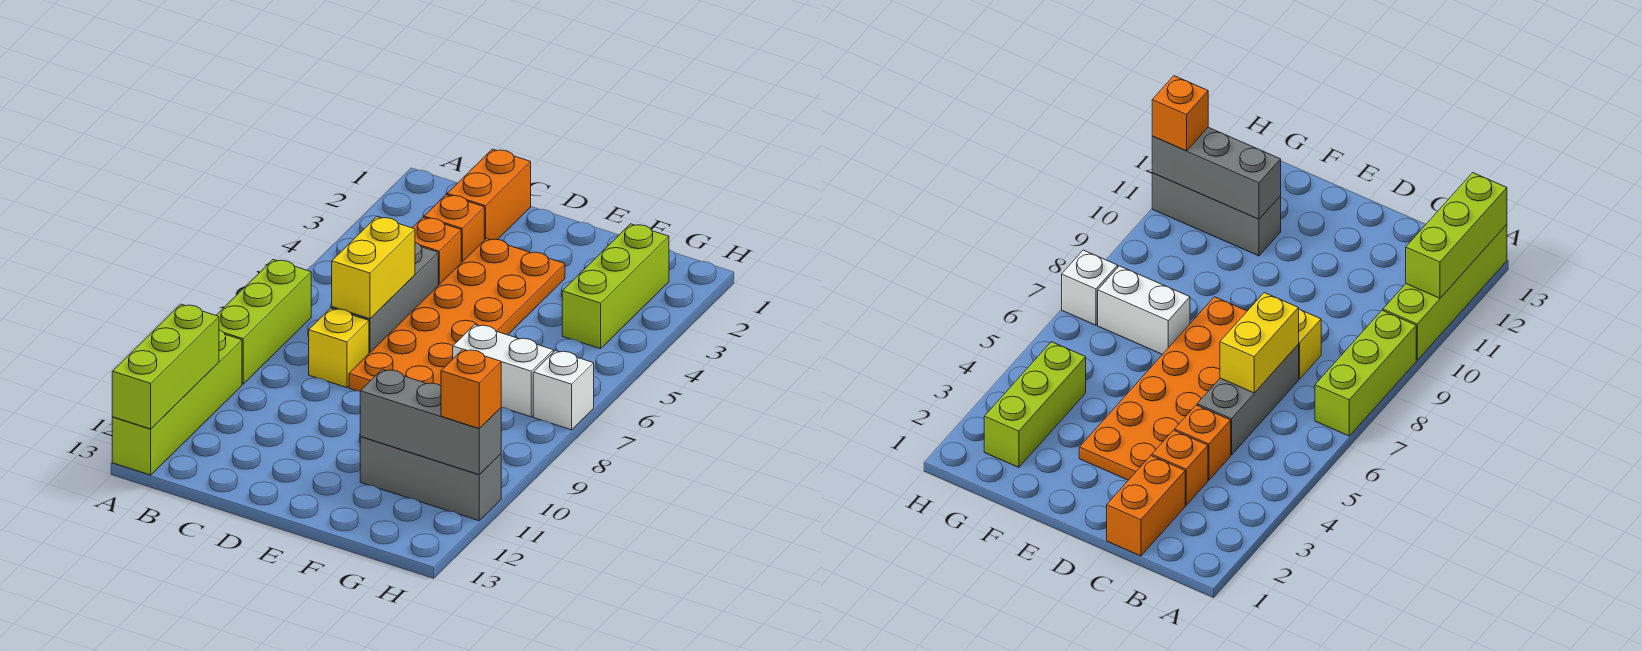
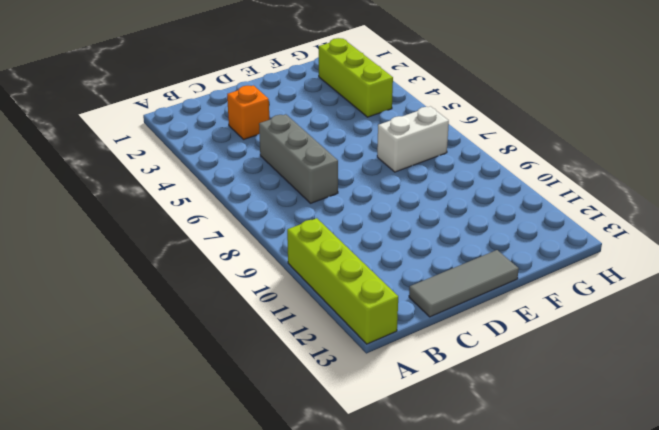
grey tile C13:E13 level 1 -> none
none -> lime brick A7:A9 level 1
none -> orange brick C1:C2 level 1
none -> orange brick C4 level 1

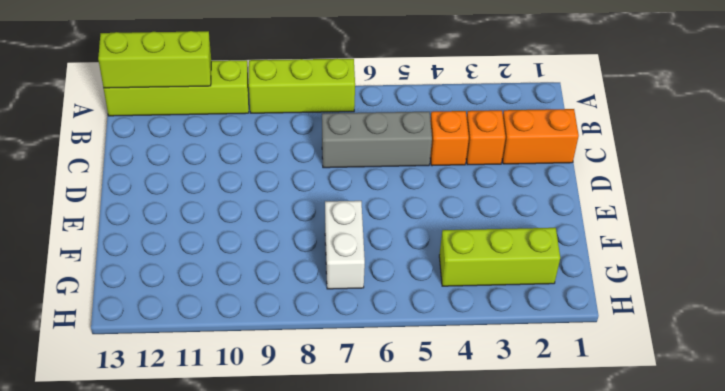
none -> yellow brick C8 level 1
none -> orange plate D3:E8 level 1
none -> grey brick F11:H11 level 1

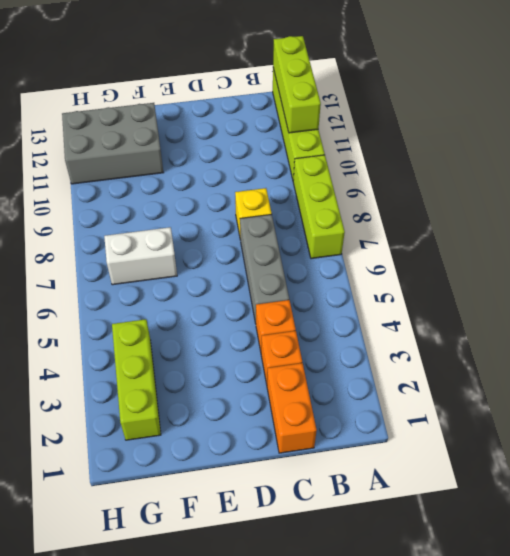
grey brick F11:H12 level 1 -> grey brick F11:H11 level 1
none -> orange plate D3:E8 level 1
none -> white brick H7 level 1
none -> yellow brick C6:C7 level 2

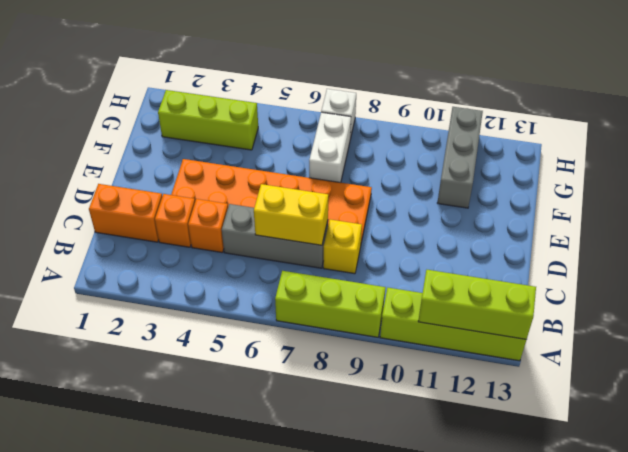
none -> grey brick F11:H11 level 2
none -> orange brick H11 level 3

